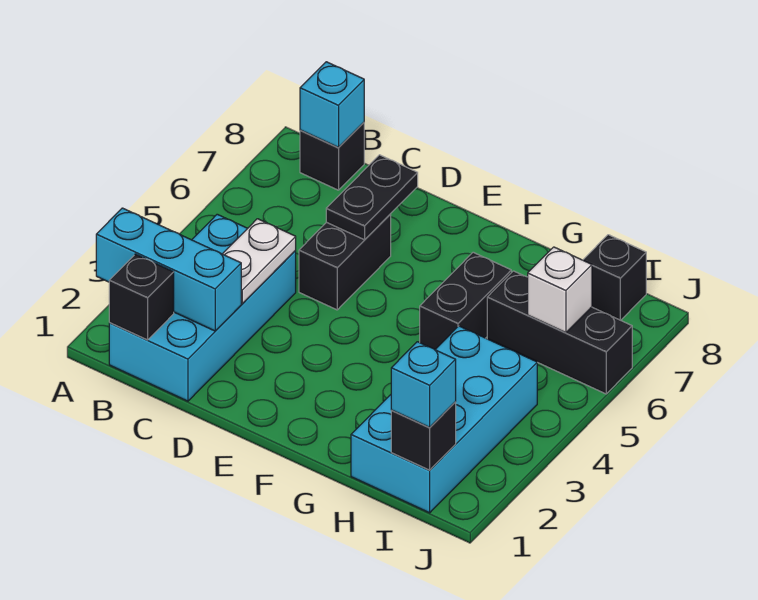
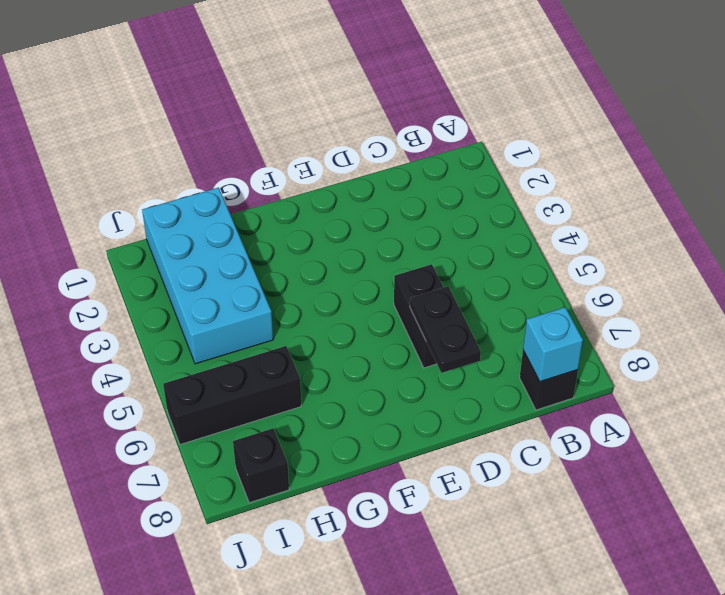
none -> cyan brick B1:C4 level 1
none -> black brick G5:G6 level 1
none -> cyan brick A2:C2 level 2

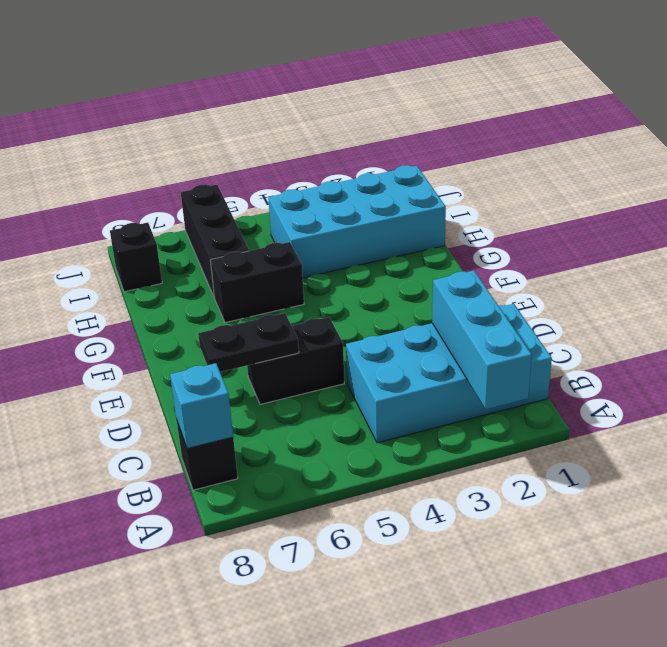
none -> black brick B1 level 2
none -> white plate C3:C4 level 2
none -> black brick I1 level 2

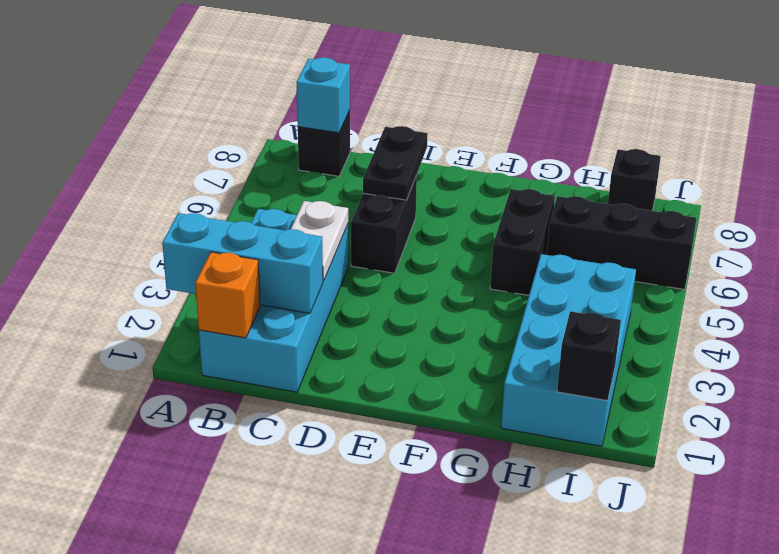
orange brick B1 level 2 -> black brick B1 level 2
none -> white brick I6 level 2
none -> cyan brick I1 level 3

